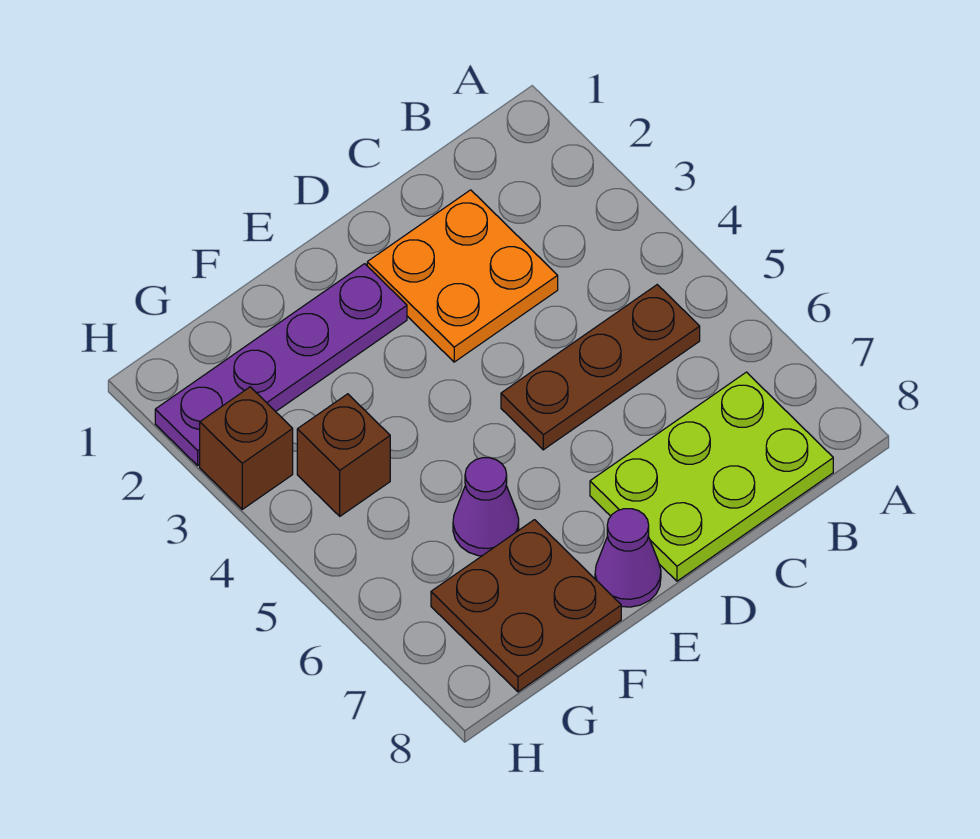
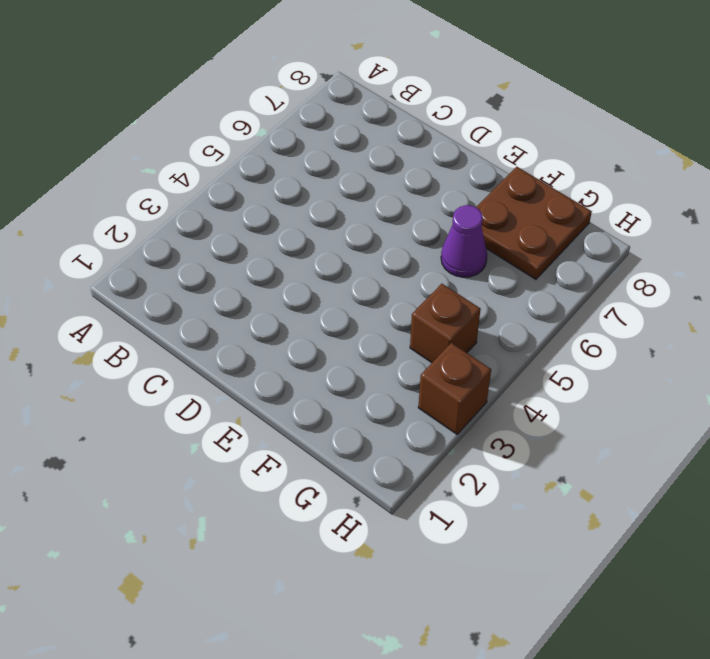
none -> brown plate B5:D5 level 1
none -> lime plate B7:D8 level 1

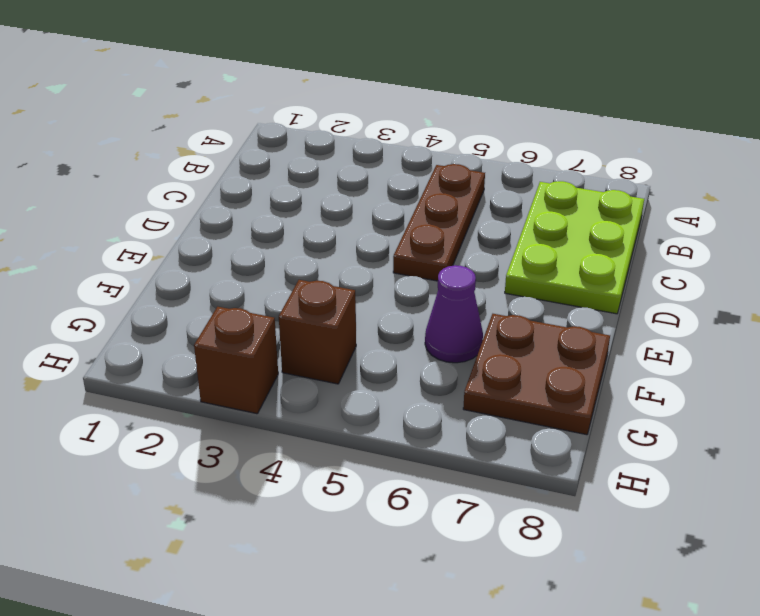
none -> orange plate C2:D3 level 1
none -> purple plate E2:H2 level 1

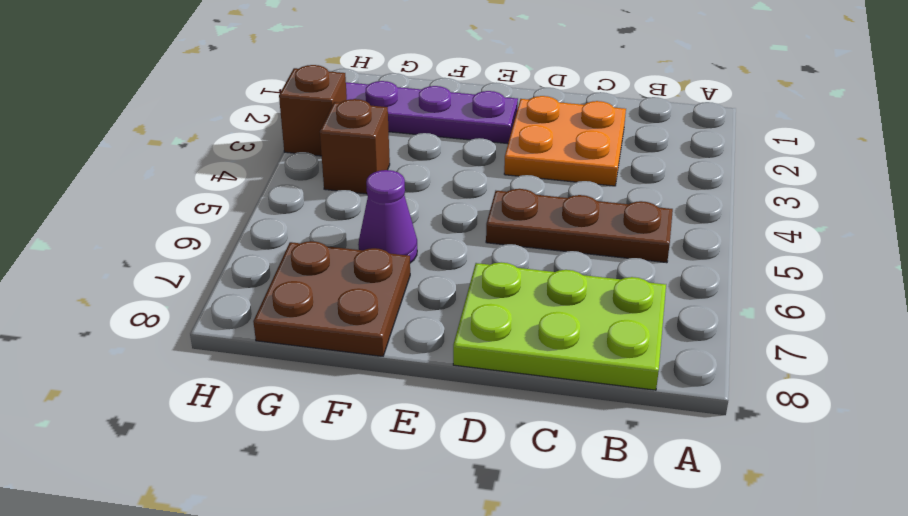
none -> purple cone E8 level 1

